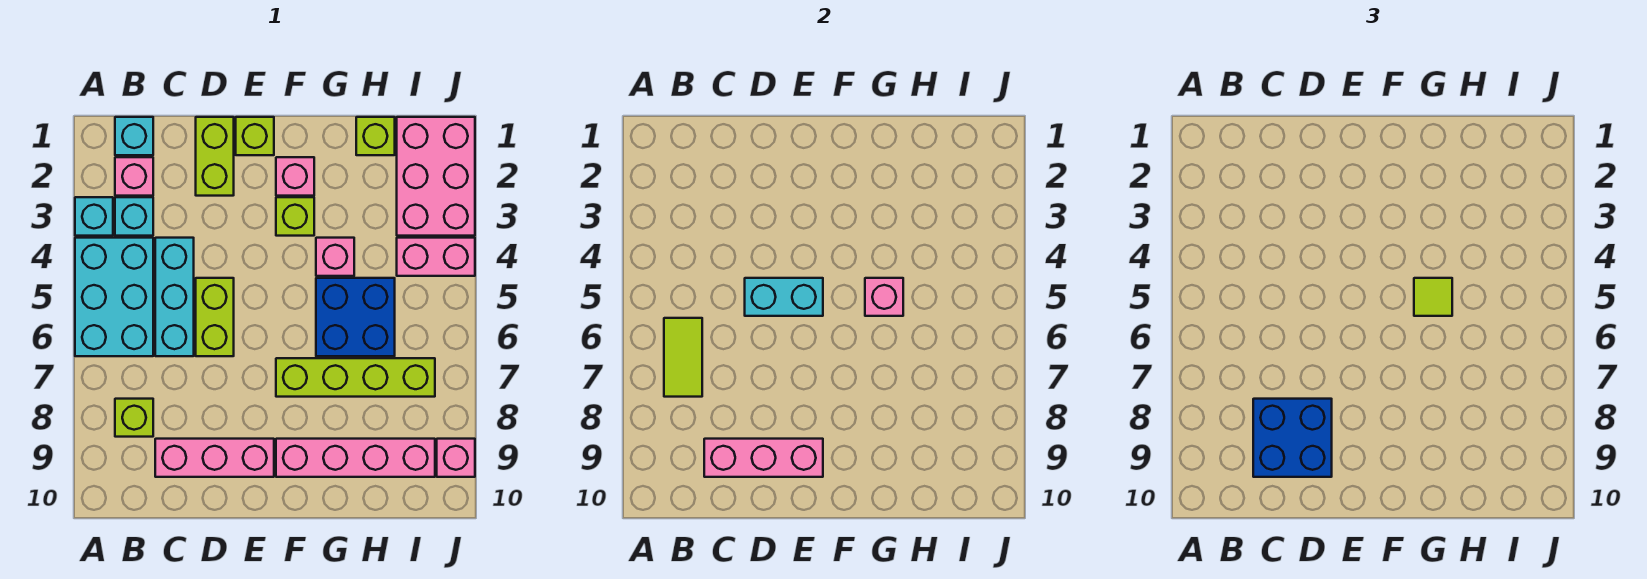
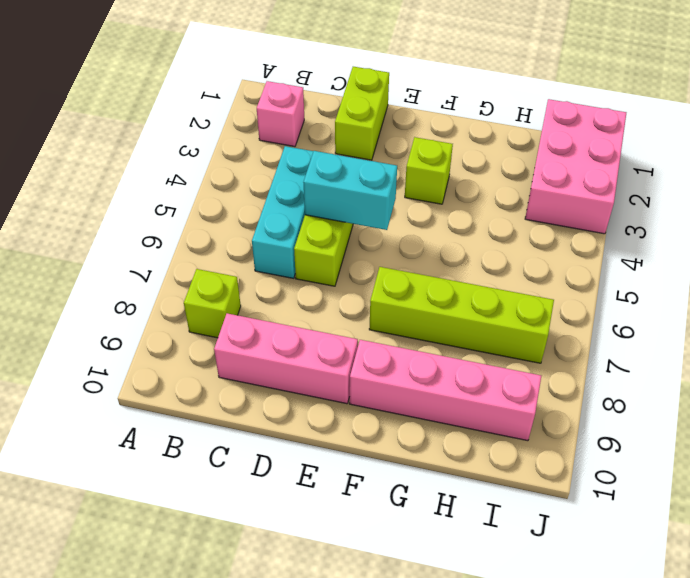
none -> cyan brick A3 level 1
none -> cyan brick A4:B6 level 1
none -> cyan brick B1 level 1

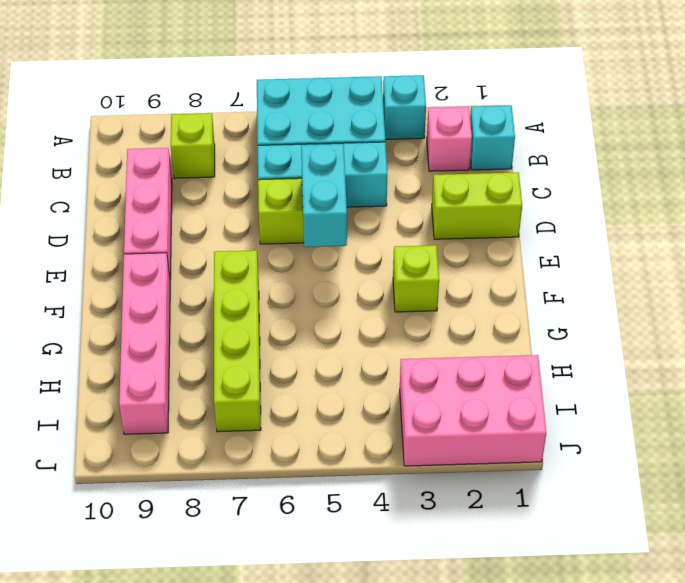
none -> cyan brick B3 level 1
none -> lime brick E1 level 1
none -> pink brick F2 level 1

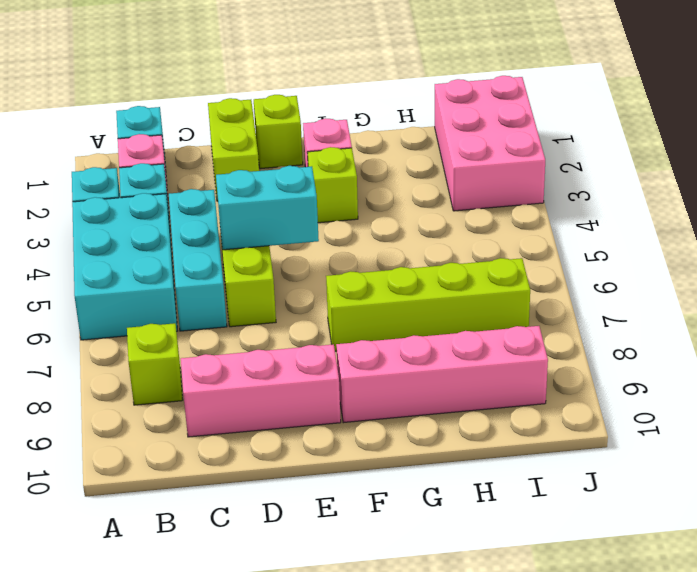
none -> pink brick G4 level 1
none -> blue brick G5:H6 level 1
none -> lime brick H1 level 1

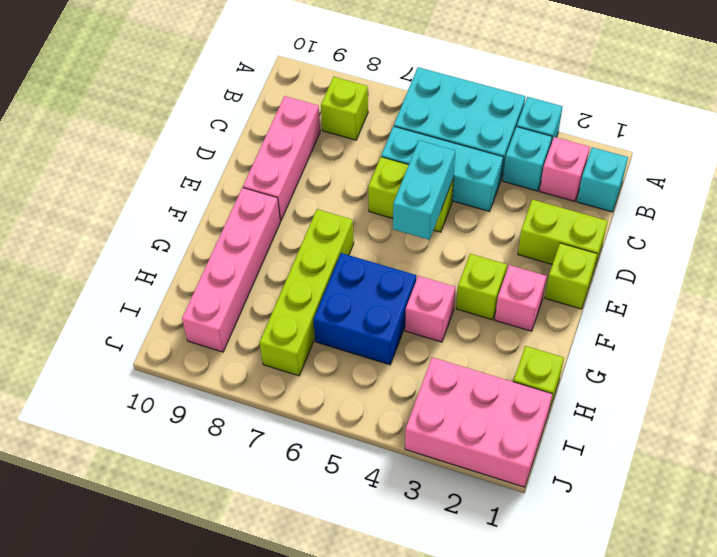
none -> pink brick I4:J4 level 1
none -> pink brick J9 level 1
none -> lime tile B6:B7 level 2

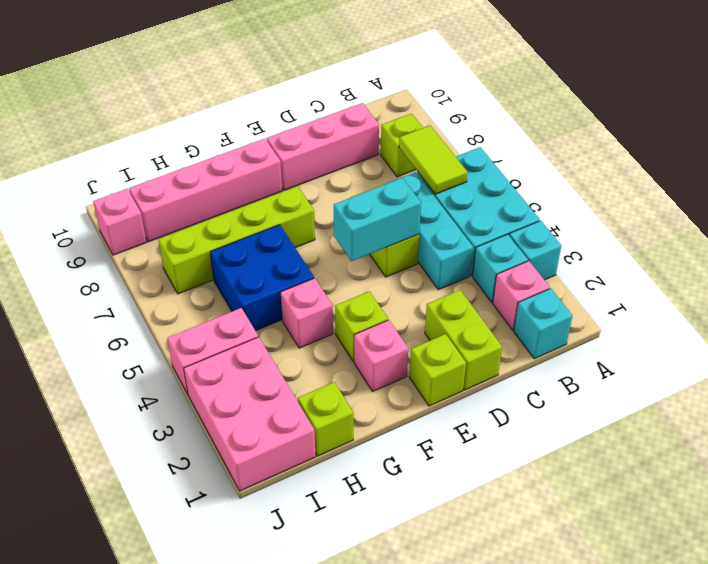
none -> pink brick C9:E9 level 2
none -> pink brick G5 level 2
none -> blue brick C8:D9 level 3

